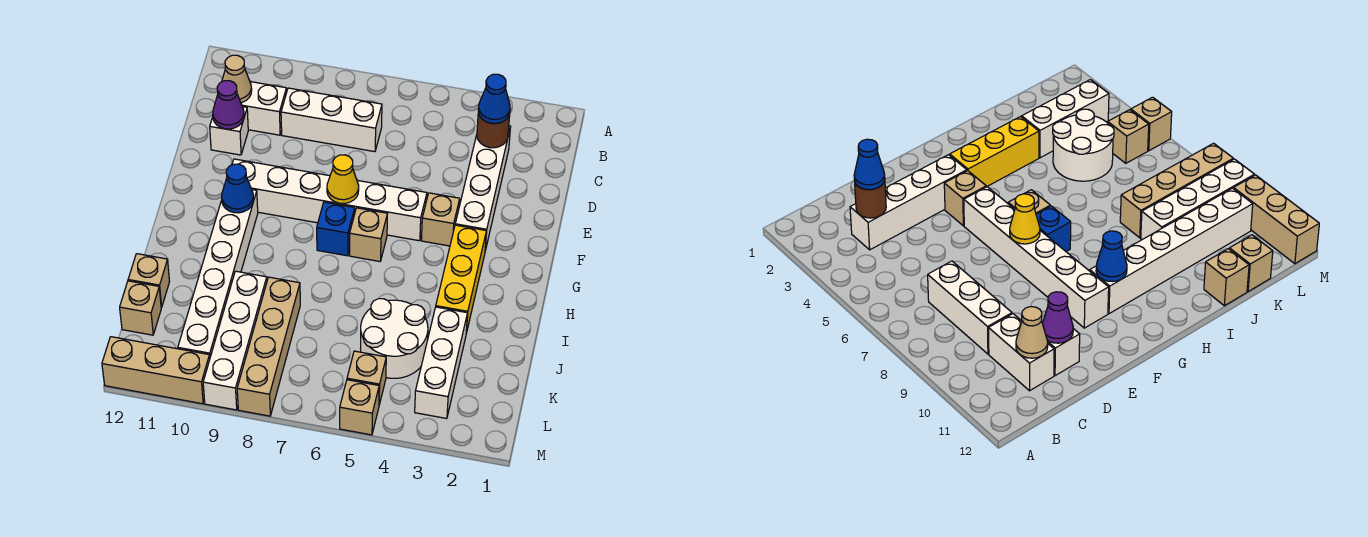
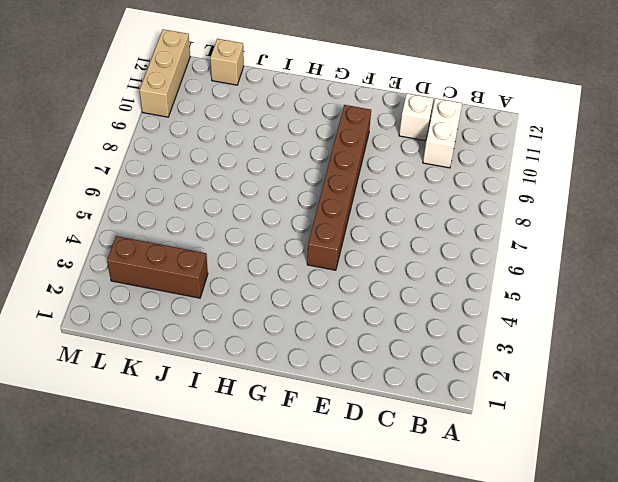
brown brick F5:F10 level 1 -> white brick F5:F10 level 1
brown brick J3:L3 level 1 -> white brick J3:L3 level 1
none -> white brick C3:F3 level 1
none -> white brick C7:C9 level 1
none -> tan brick F4 level 1

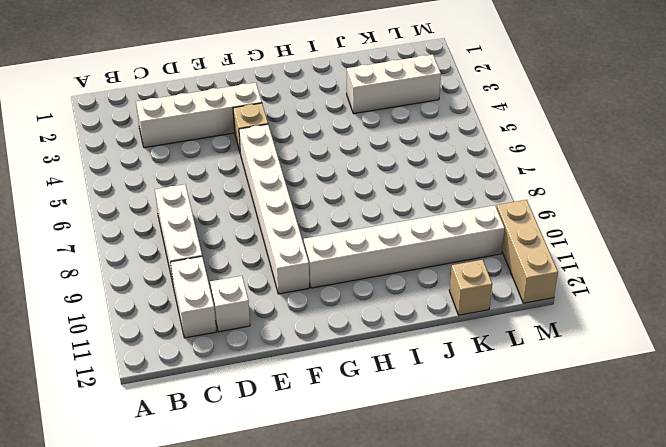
none -> yellow brick G3:I3 level 1
none -> tan brick G6 level 1
none -> blue brick G7 level 1

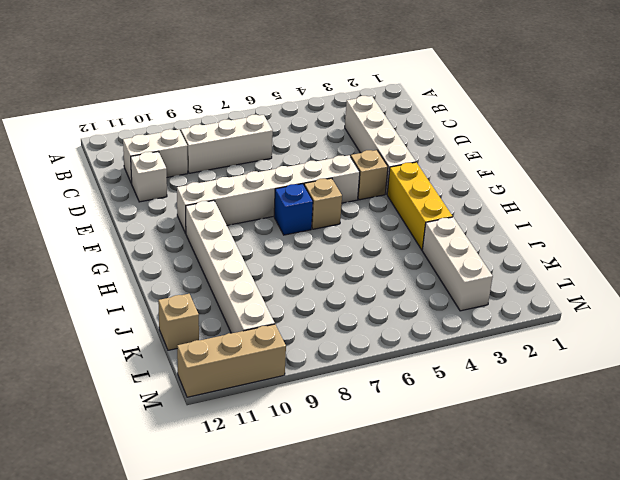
none -> white round brick J4:K5 level 1
none -> tan brick J8:M8 level 1
none -> white brick J9:M9 level 1

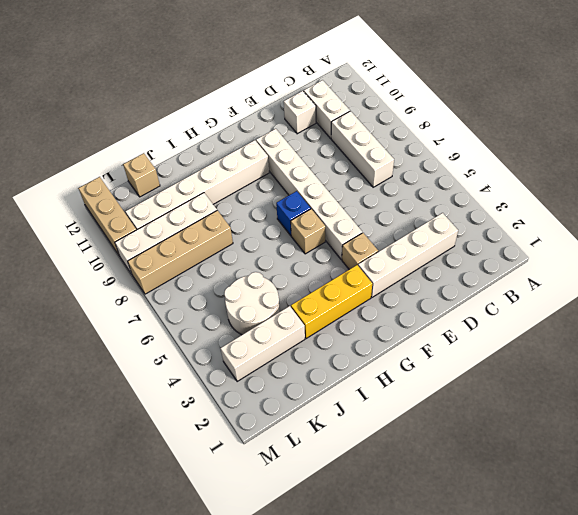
none -> tan brick J12 level 1
none -> tan brick L5 level 1
none -> tan brick M5 level 1

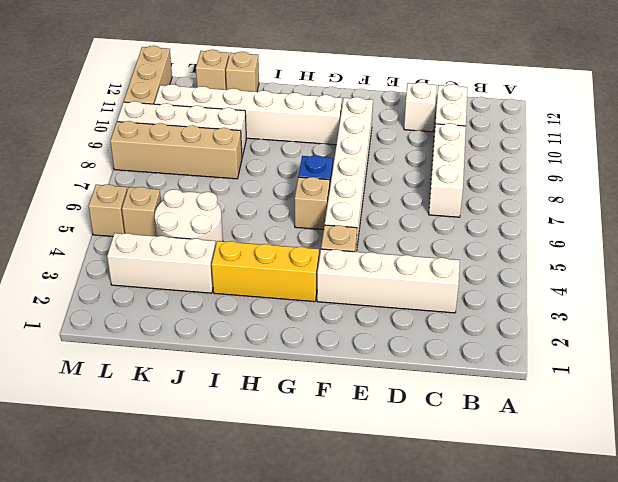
none -> brown round brick C3 level 2
none -> tan cone C11 level 2
none -> purple cone D11 level 2

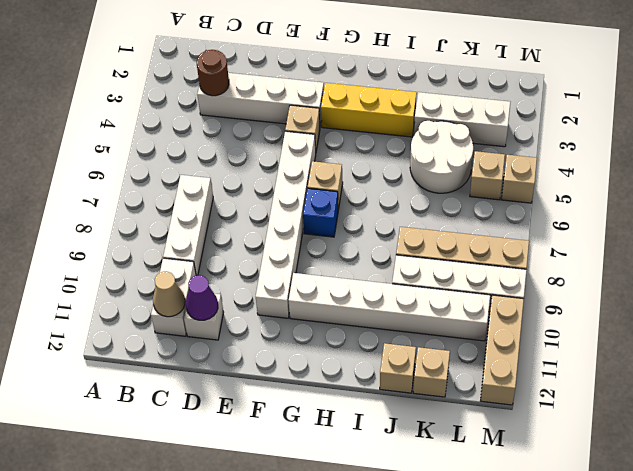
none -> yellow cone F7 level 2
none -> blue cone G10 level 2
none -> blue cone C3 level 3

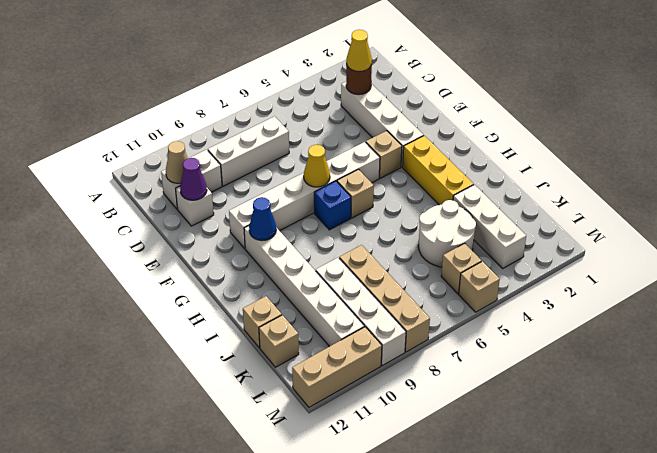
yellow cone C3 level 3 -> blue cone C3 level 3

